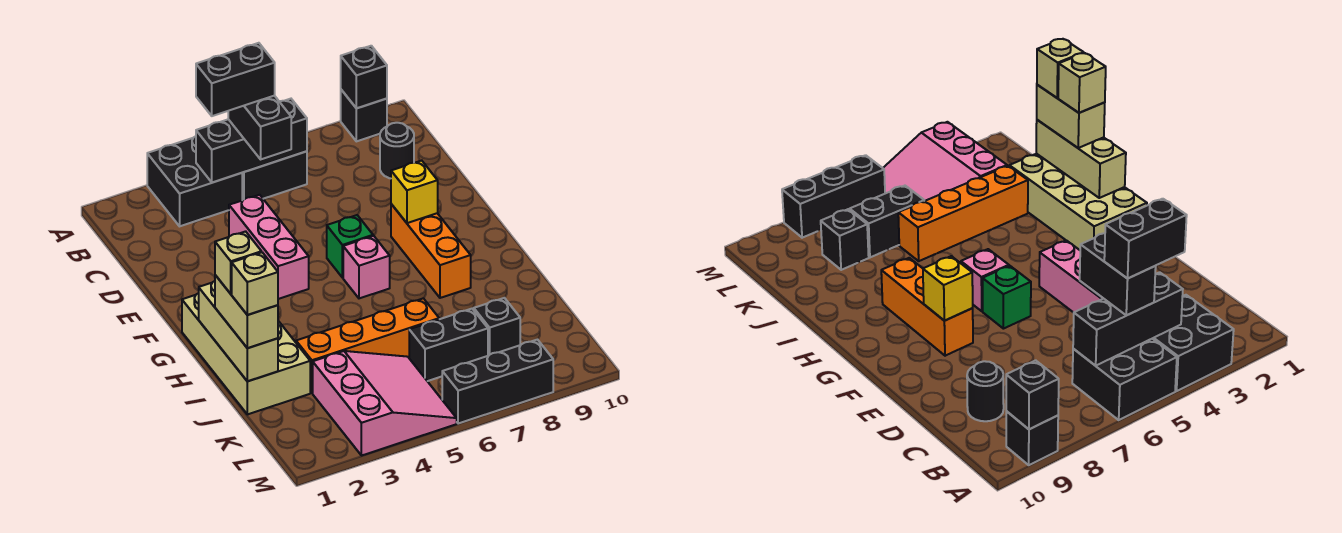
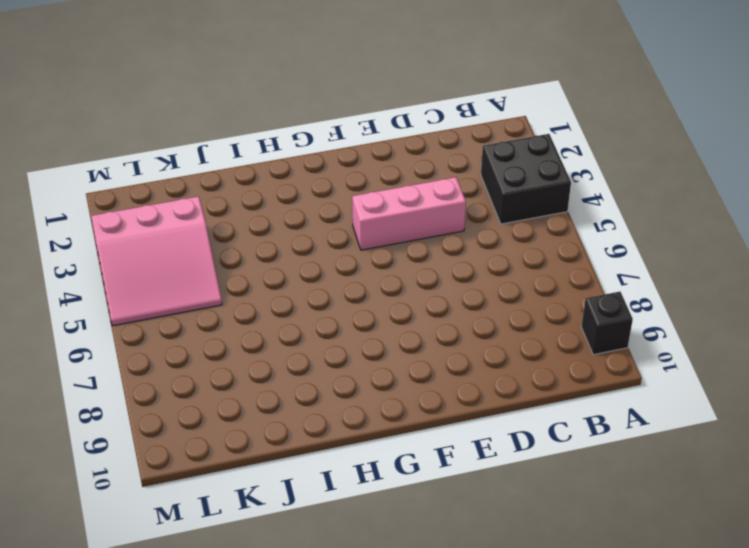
none -> black brick A5:B6 level 1
none -> black round brick C9 level 1
none -> green brick F6 level 1

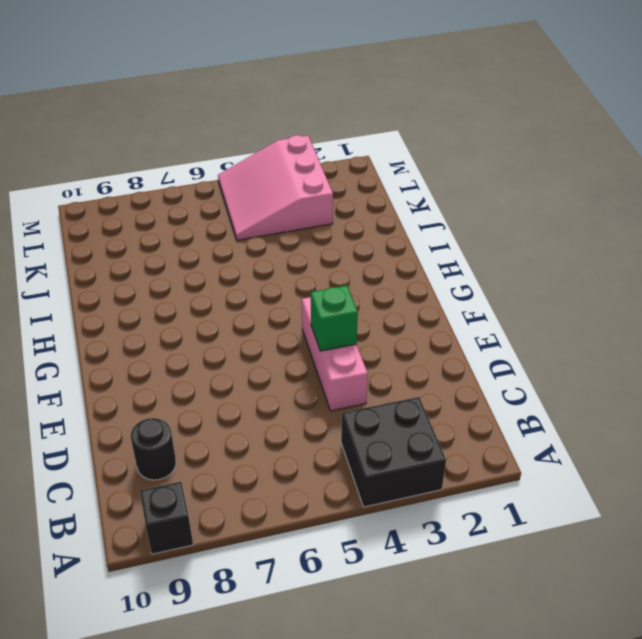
green brick E4 level 2 -> green brick F6 level 1
none -> black brick A5:B6 level 1
none -> orange brick F8:H8 level 1
none -> tan brick G1:J2 level 1

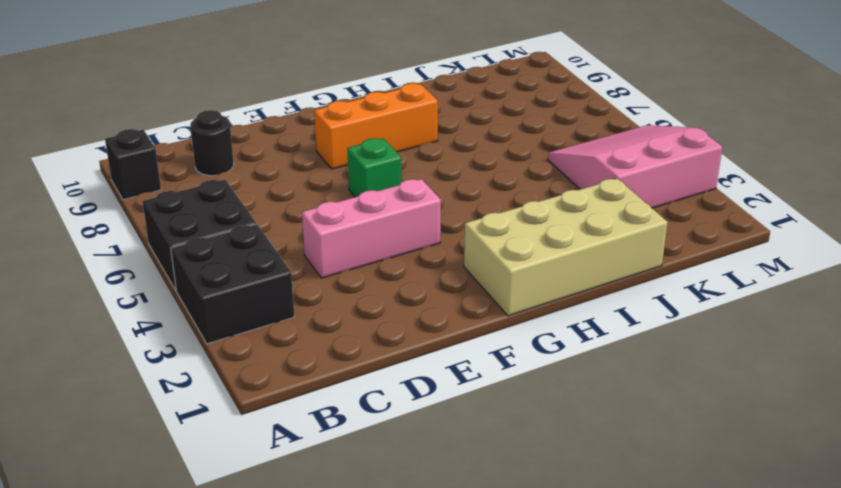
none -> pink brick G6 level 1
none -> orange brick J3:J6 level 1
none -> black brick K6:K7 level 1

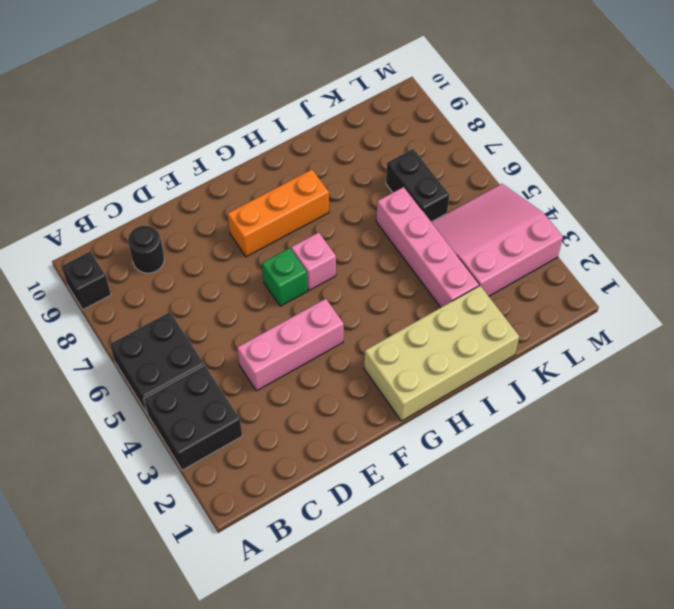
pink brick J3:J6 level 1 -> orange brick J3:J6 level 1
none -> black brick K8 level 1
none -> black brick M6:M8 level 1
none -> black brick A9 level 2

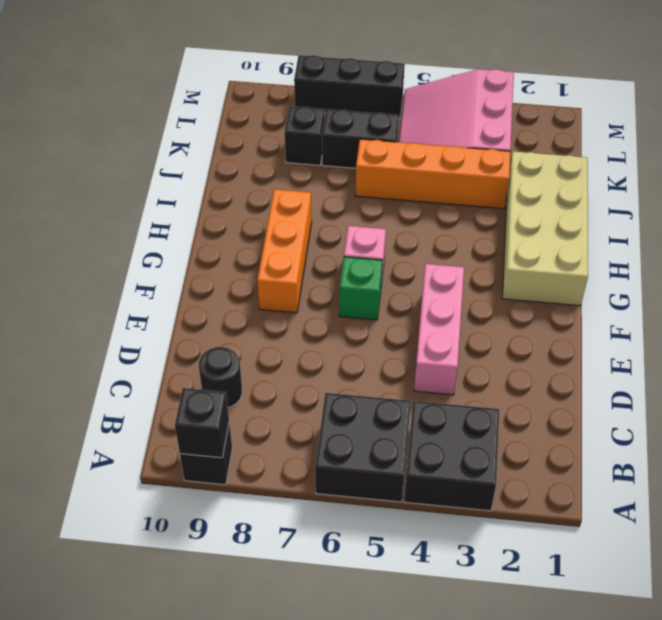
none -> black brick B4:B6 level 2
none -> yellow brick F8 level 2
none -> tan brick H1:J1 level 2

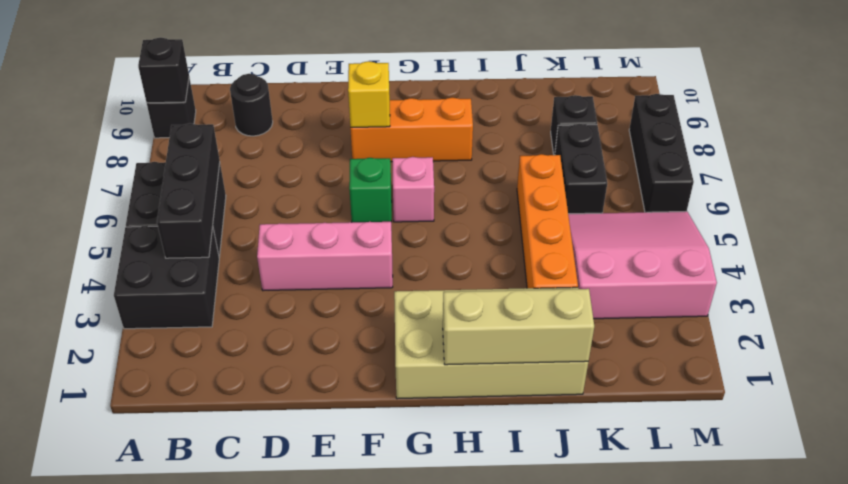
none -> black brick B5:C5 level 3
none -> tan brick I1:J1 level 3
none -> black brick B4:B5 level 4

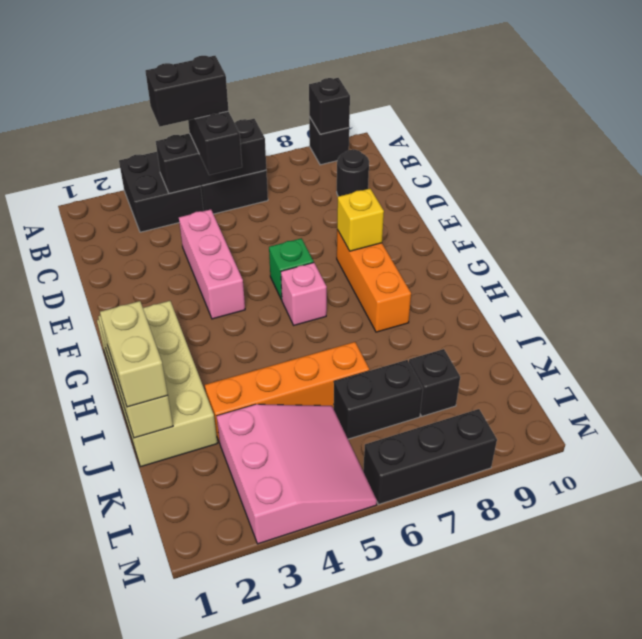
none -> tan brick I1 level 4
none -> tan brick J1 level 4

